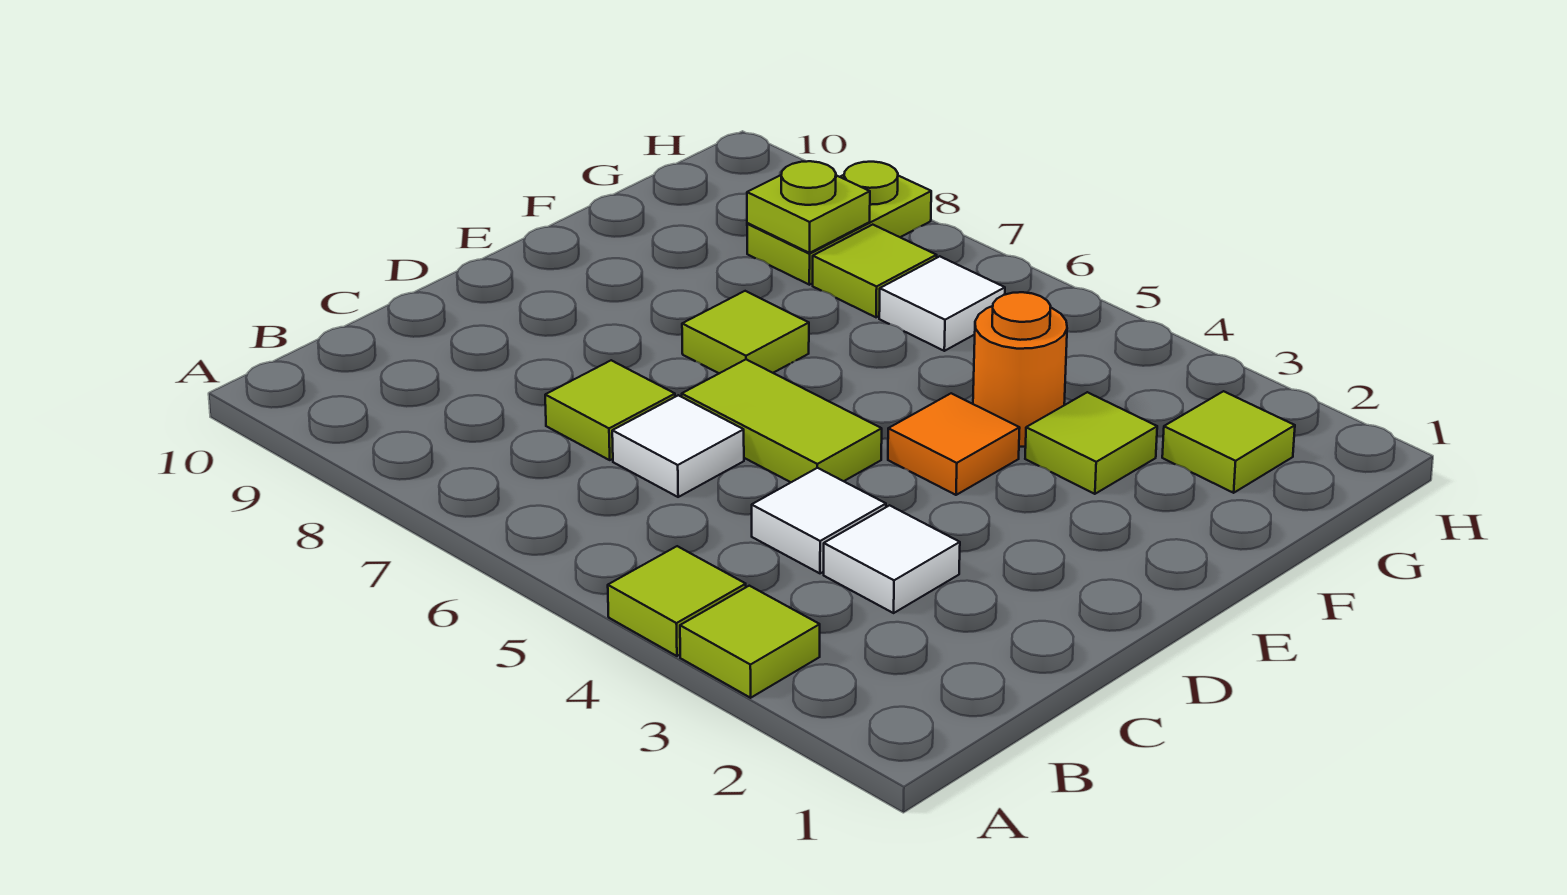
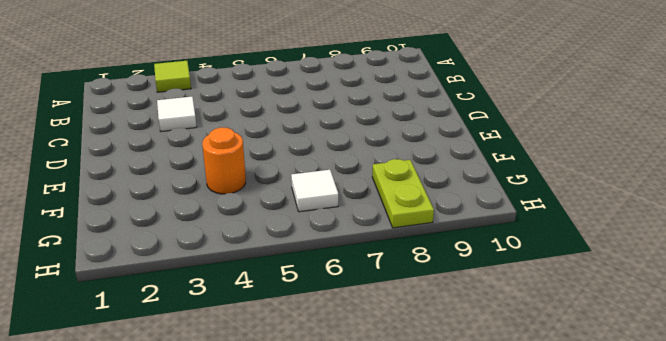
none -> lime tile A4 level 1
none -> white tile C4 level 1
none -> white tile C6 level 1

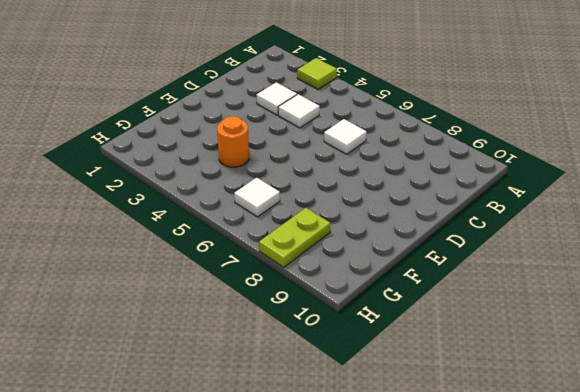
none -> lime tile A4 level 1
none -> lime tile C7 level 1
none -> lime tile D5:D6 level 1

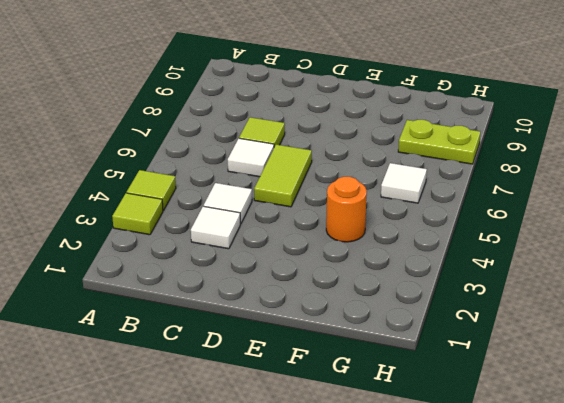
none -> orange tile E4 level 1
none -> lime tile E7 level 1
none -> lime tile F3 level 1

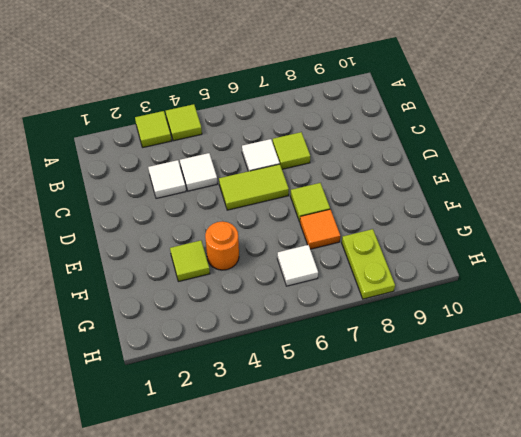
orange tile F7 level 1 -> orange tile E4 level 1
none -> lime tile G2 level 1
none -> lime tile G7 level 1
none -> lime plate G8 level 2

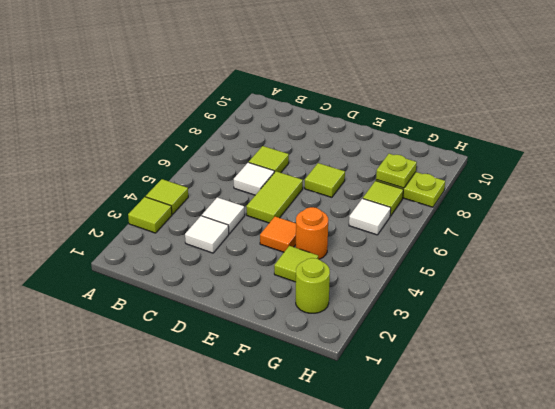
lime round brick G2 level 1 -> lime tile G2 level 1

